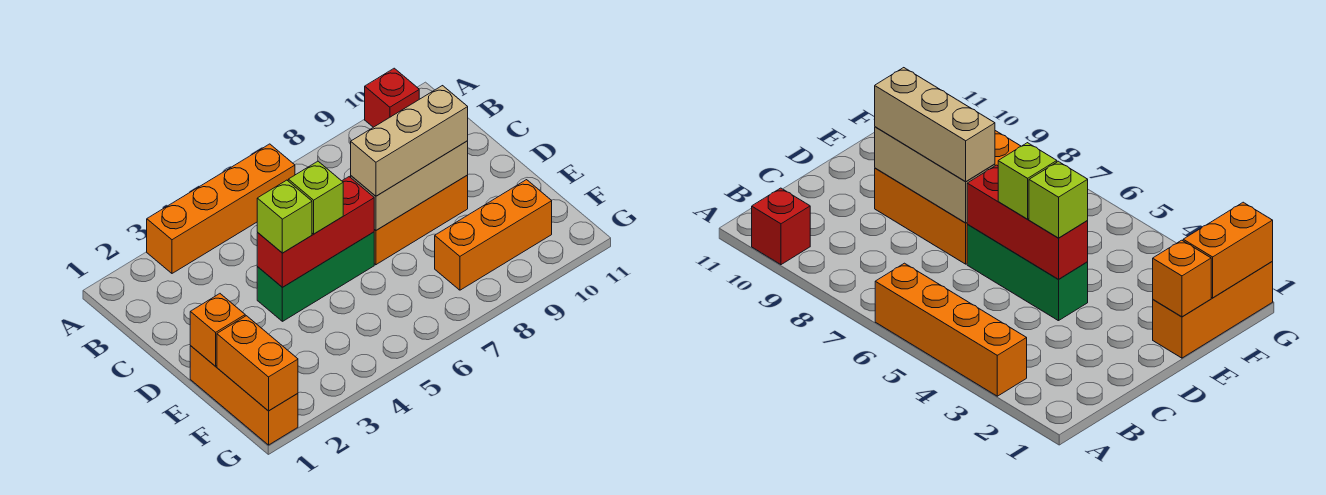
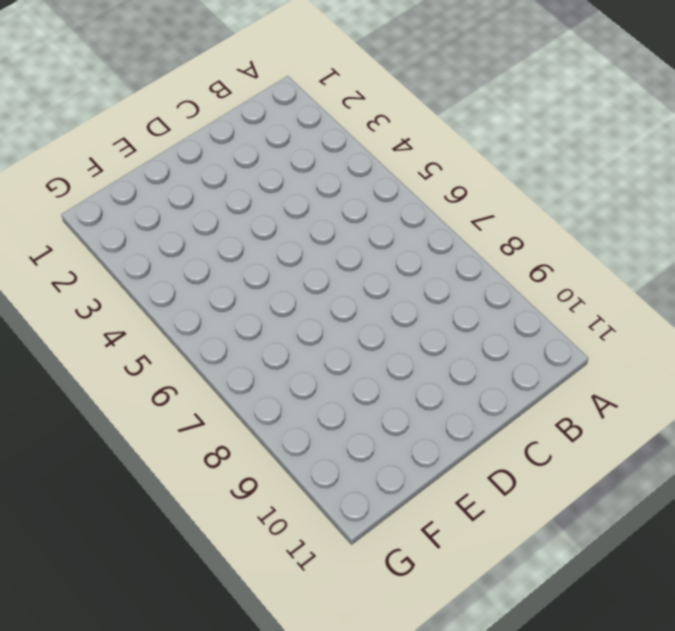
none -> orange brick A3:A6 level 1
none -> red brick A10 level 1
none -> green brick D4:D6 level 1

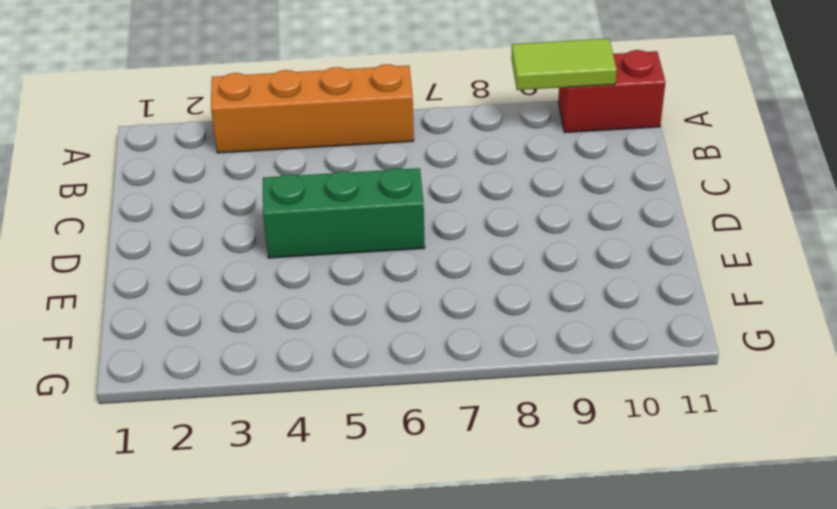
lime tile A9:A10 level 2 -> none
red brick A10:A11 level 1 -> red brick A10 level 1
none -> orange brick D7:D9 level 1
none -> orange brick E1:G1 level 1
none -> orange brick F8:F10 level 1

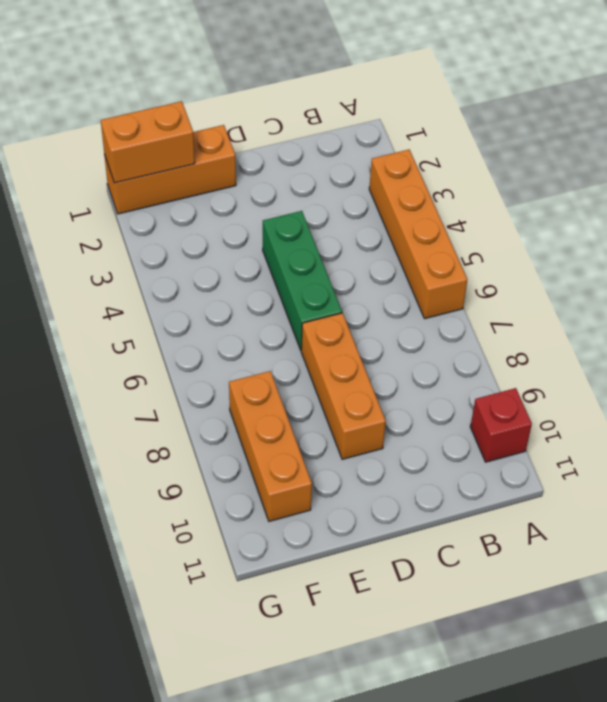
none -> red brick D4:D6 level 2
none -> tan brick D7:D9 level 2
none -> orange brick E1 level 2

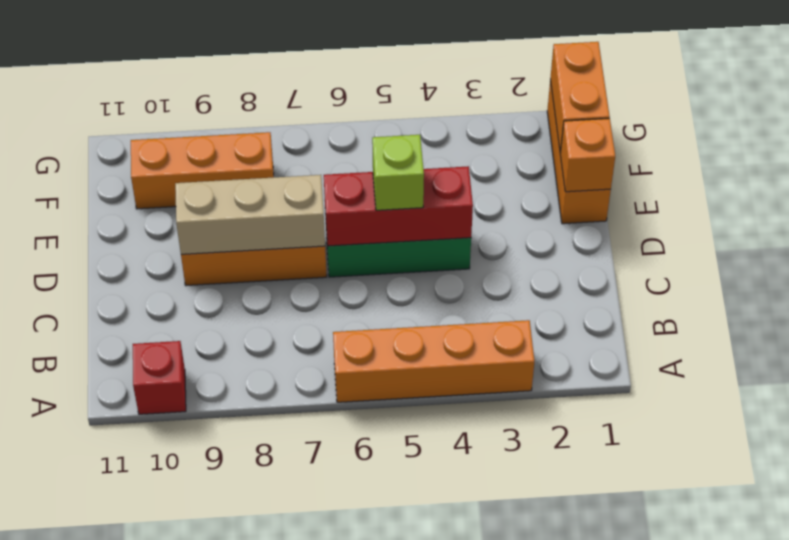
none -> lime brick D4 level 3
none -> tan brick D7:D9 level 3

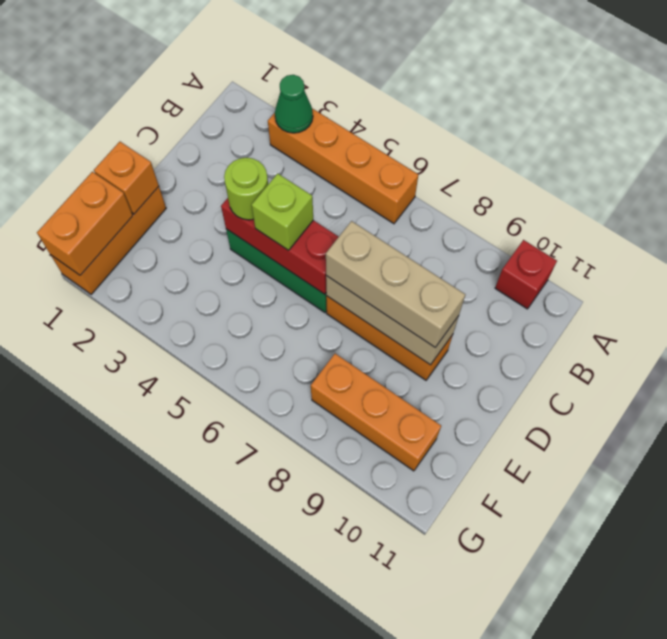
green cone A3 level 2 -> none
lime round brick D4 level 3 -> lime brick D4 level 3

